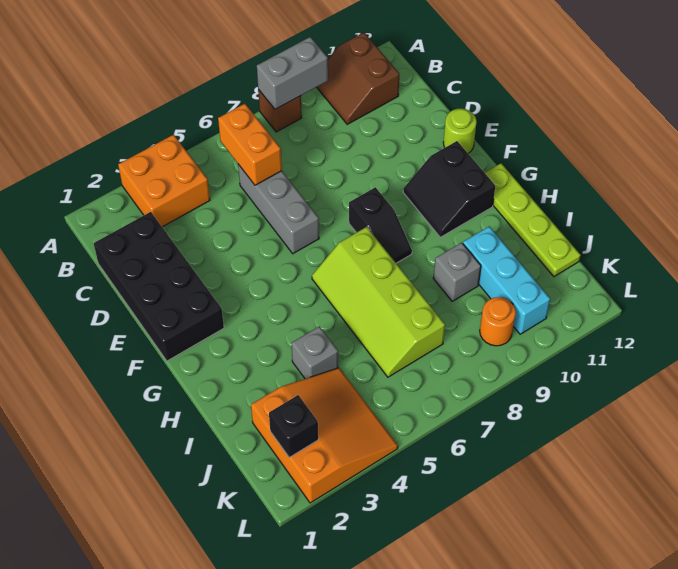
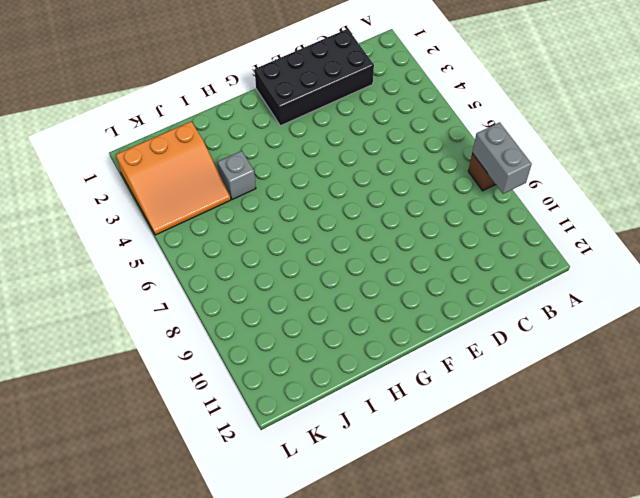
none -> orange brick A3:B4 level 1
none -> brown slope A10:B11 level 1 top 11
none -> grey brick C6:E6 level 1

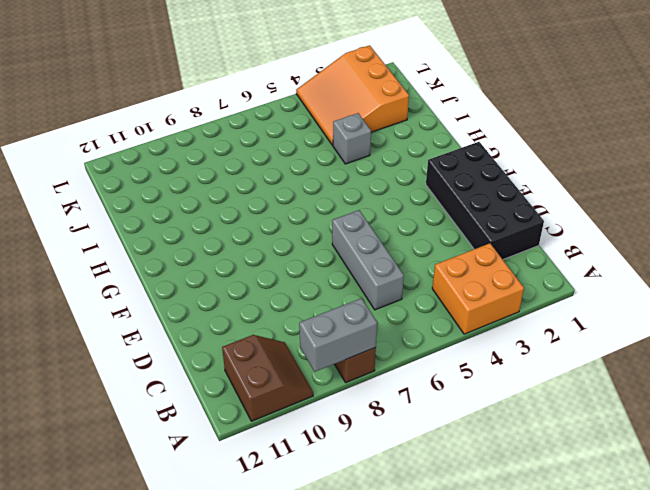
none -> lime round brick E12 level 1
none -> black slope F8:G8 level 1 top F
none -> black slope F10:G11 level 1 top 11

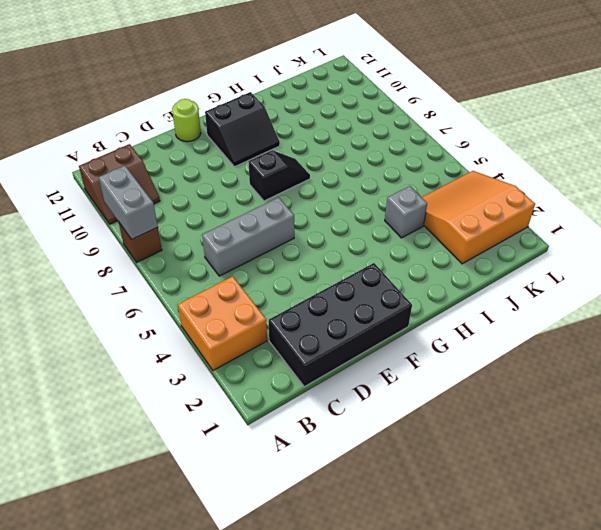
none -> lime slope G6:J7 level 1 top 7
none -> lime plate G12:J12 level 1
none -> grey brick I9 level 1

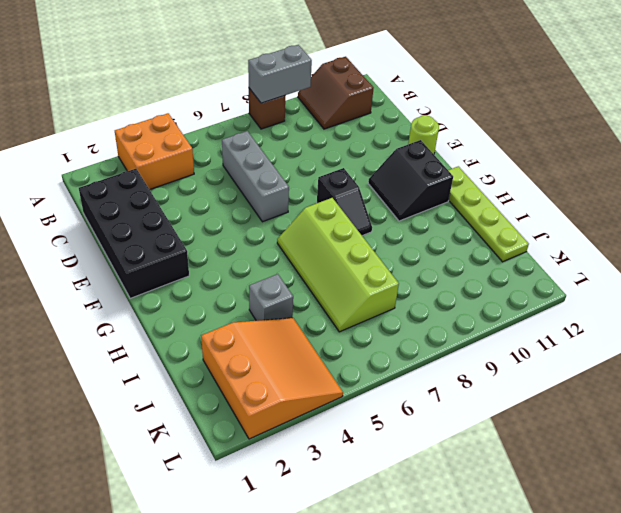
none -> grey brick I9 level 1
none -> cyan brick I10:K10 level 1
none -> orange round brick K9 level 1

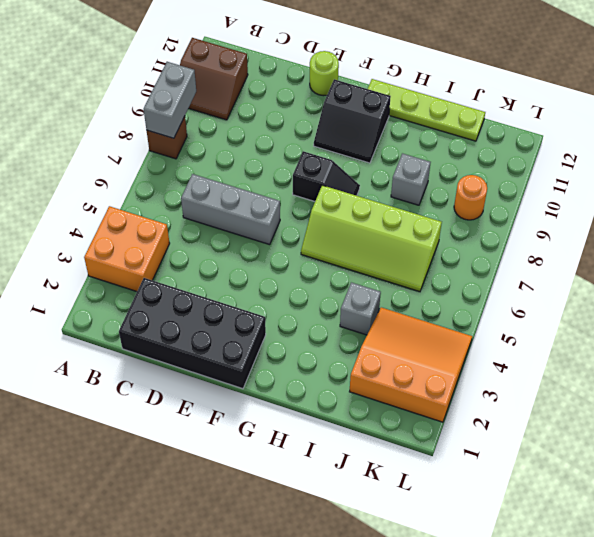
none -> cyan brick I10:K10 level 1
none -> orange brick B6:C6 level 2
none -> black brick K2 level 2

